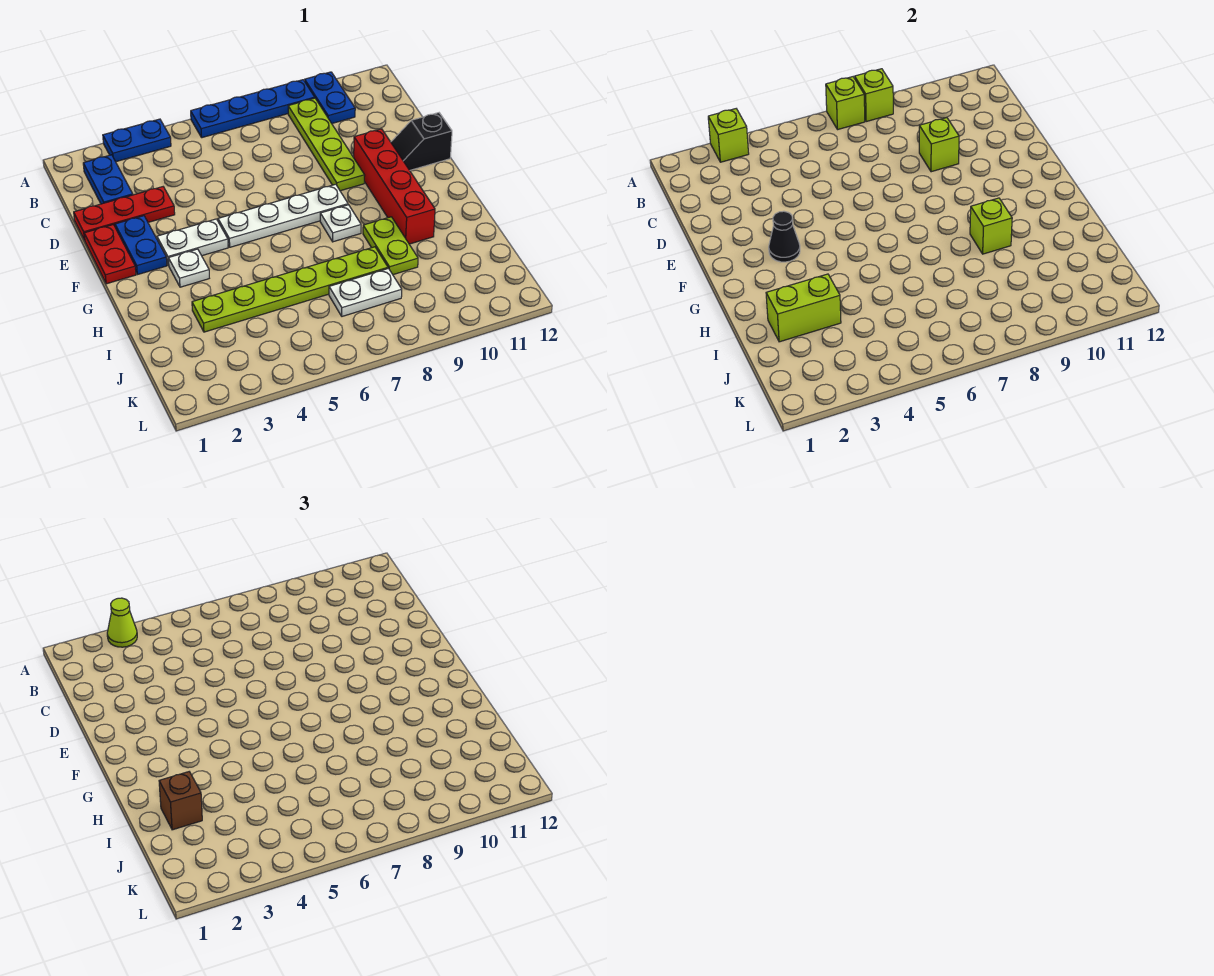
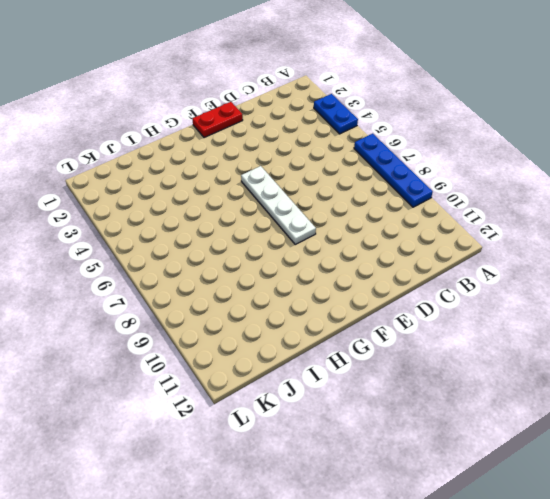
none -> blue plate A10:B10 level 1
none -> blue plate B2:C2 level 1
none -> lime plate B9:E9 level 1

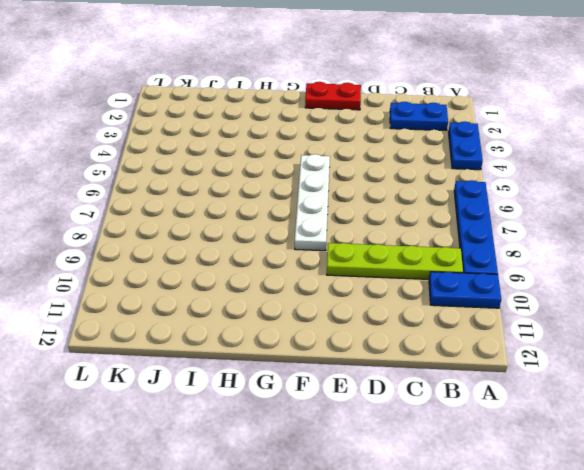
none -> red plate D1:D3 level 1
none -> blue plate E2:F2 level 1
none -> red brick E10:H10 level 1

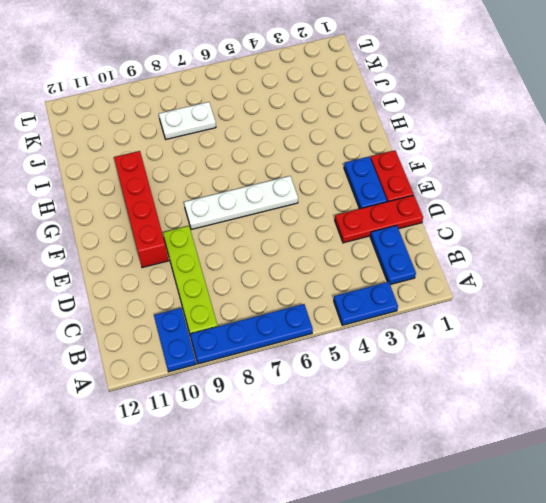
none -> black slope E11:E12 level 1 top 12
none -> white plate F3:F4 level 1
none -> white plate G3 level 1

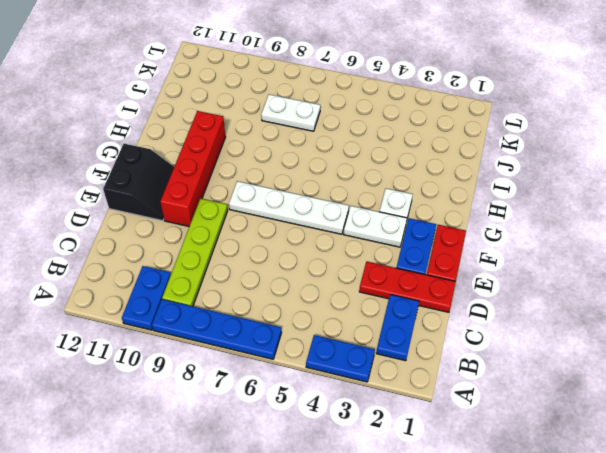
black slope E11:F12 level 1 top 12 -> black slope E11:E12 level 1 top 12
none -> white plate G8 level 1
none -> lime plate H9:I9 level 1
none -> lime plate I3:I8 level 1

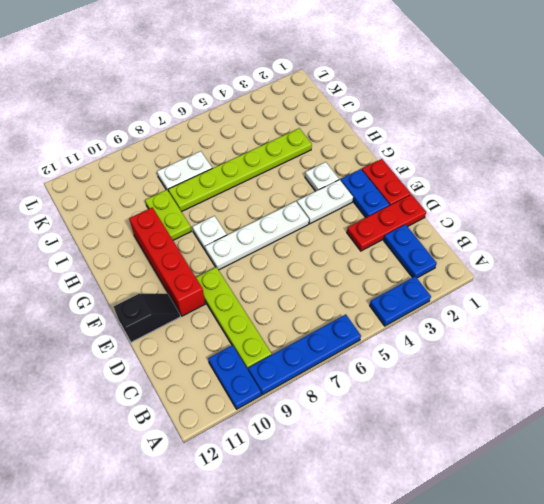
none -> lime brick A3 level 2
none -> lime brick A7 level 2
none -> lime brick A8 level 2

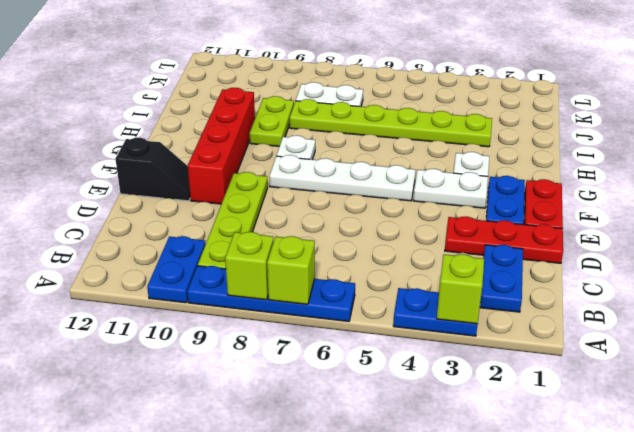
none -> lime brick D9 level 2
none -> black cone F3 level 2
none -> lime brick H9 level 2

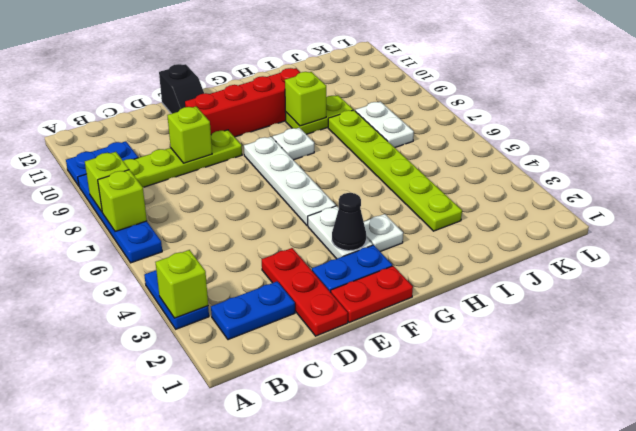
none -> lime brick I2:I3 level 2
none -> lime cone A3 level 3
none -> brown brick I2 level 3

